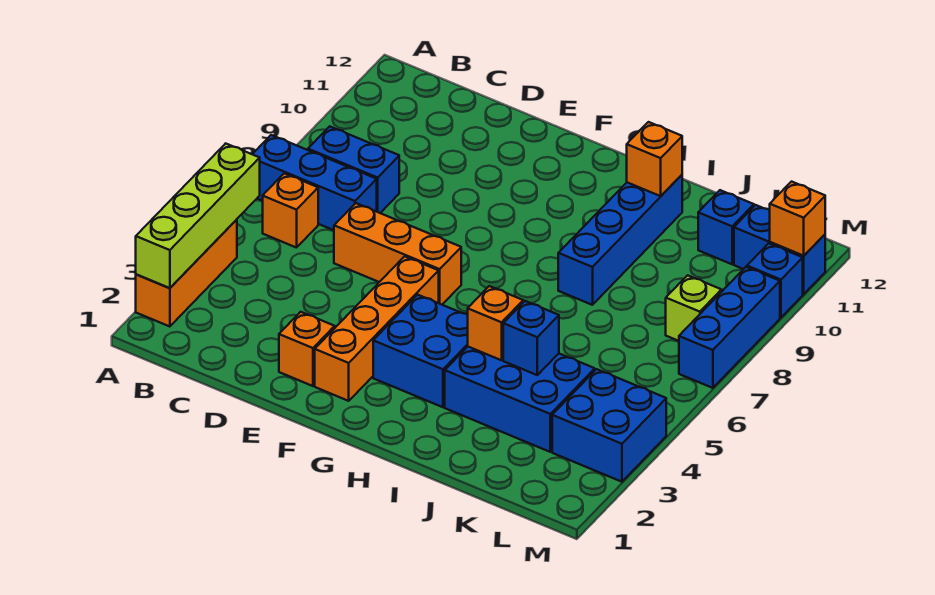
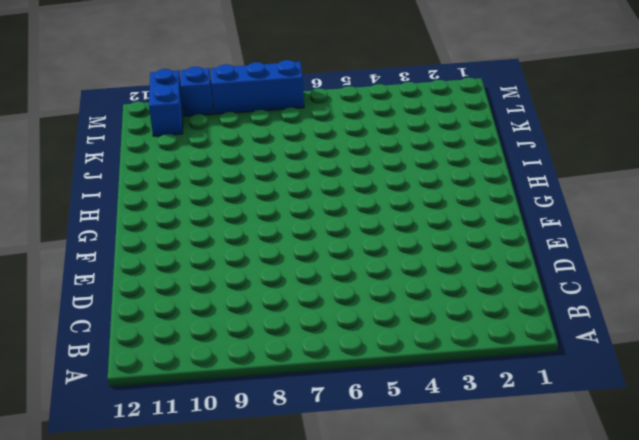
none -> orange brick A2:A4 level 1
none -> blue brick A7:C7 level 1
none -> orange brick B6 level 1

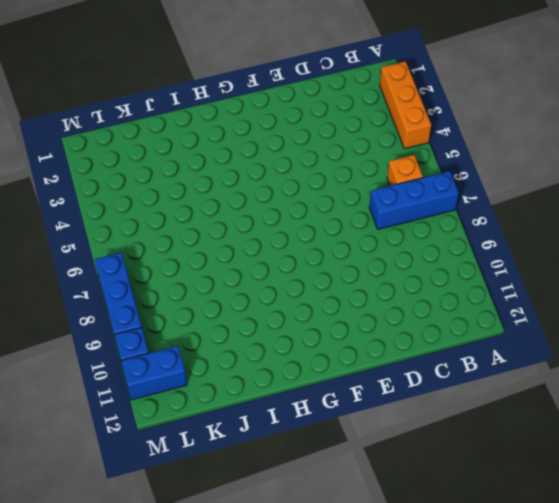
none -> blue brick B8:C8 level 1
none -> orange brick D6:F6 level 1
none -> orange brick E2 level 1

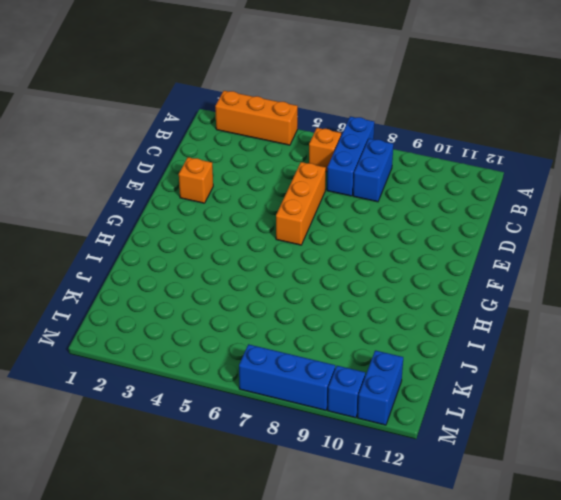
none -> orange brick F2:F5 level 1
none -> blue brick G3:H4 level 1
none -> blue brick I3:K4 level 1

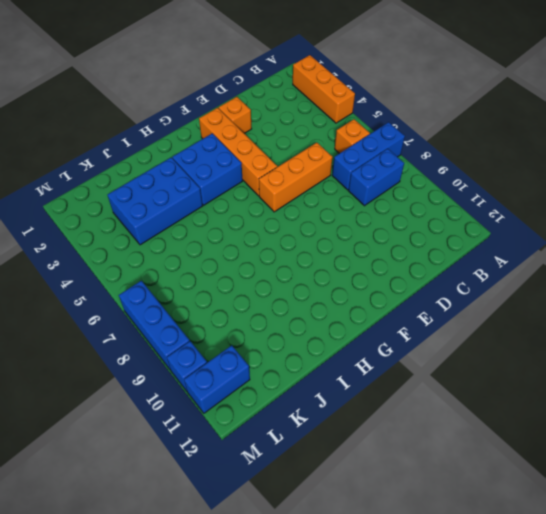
none -> blue brick I8:I11 level 1
none -> blue brick K11 level 1
none -> blue brick L3:M4 level 1

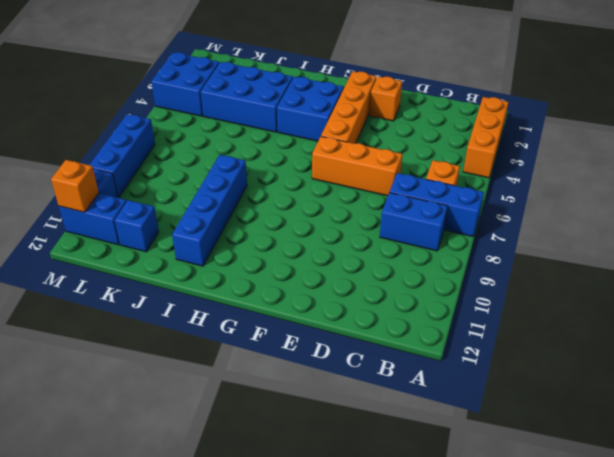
none -> lime brick L8 level 1
none -> lime brick A2:A5 level 2
none -> orange brick I4 level 2

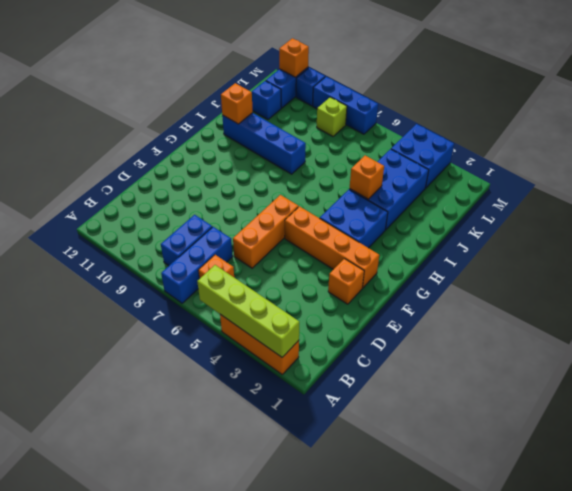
none -> blue brick J4 level 2

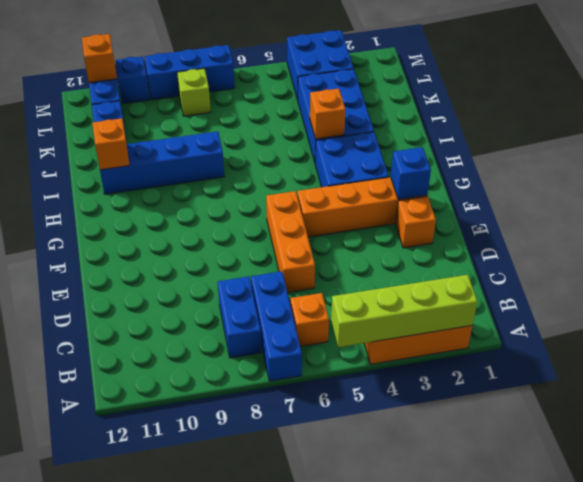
blue brick F2 level 2 -> blue brick J4 level 2

